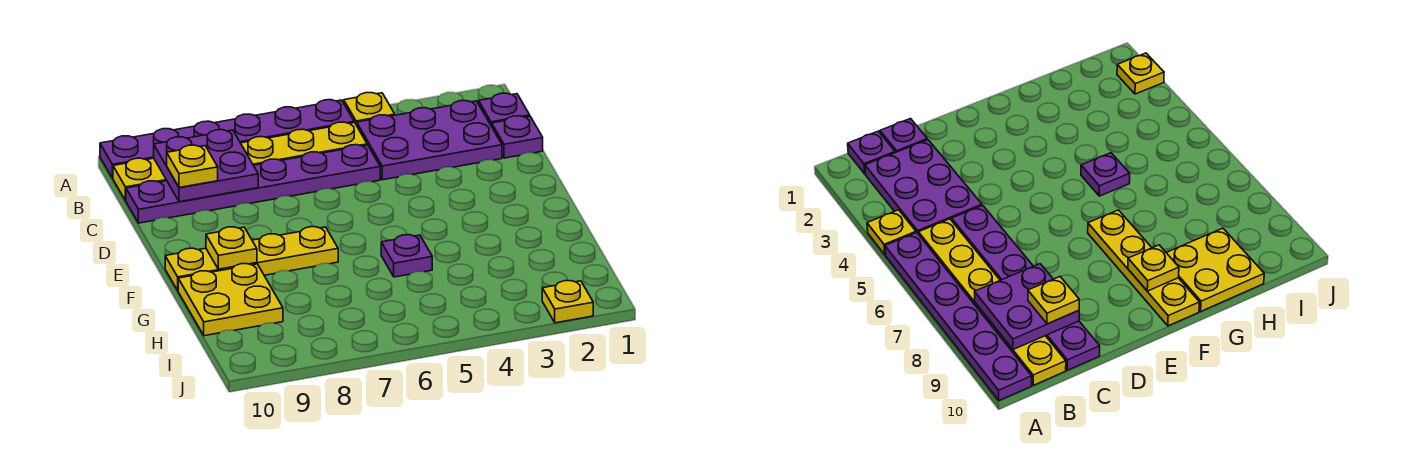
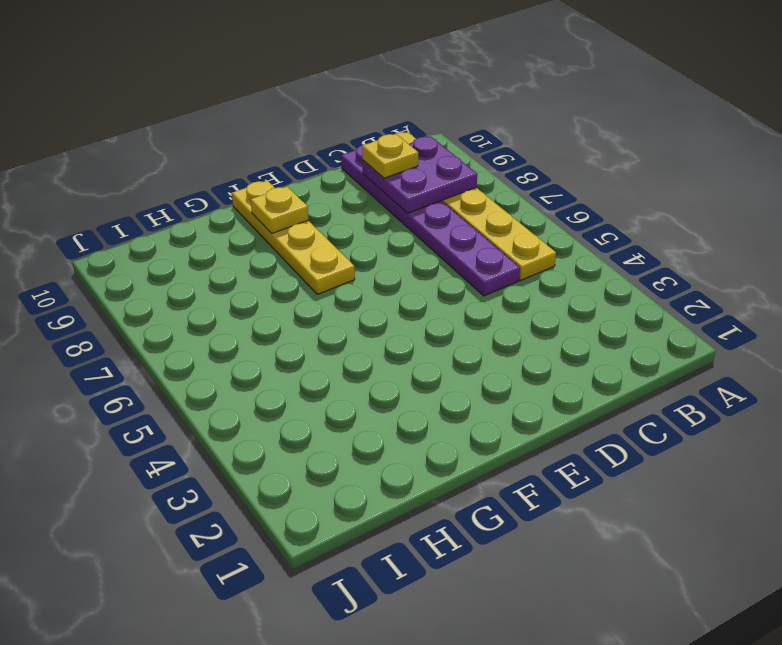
none -> yellow plate A4 level 1
none -> purple plate A5:A10 level 1
none -> purple plate B1 level 1

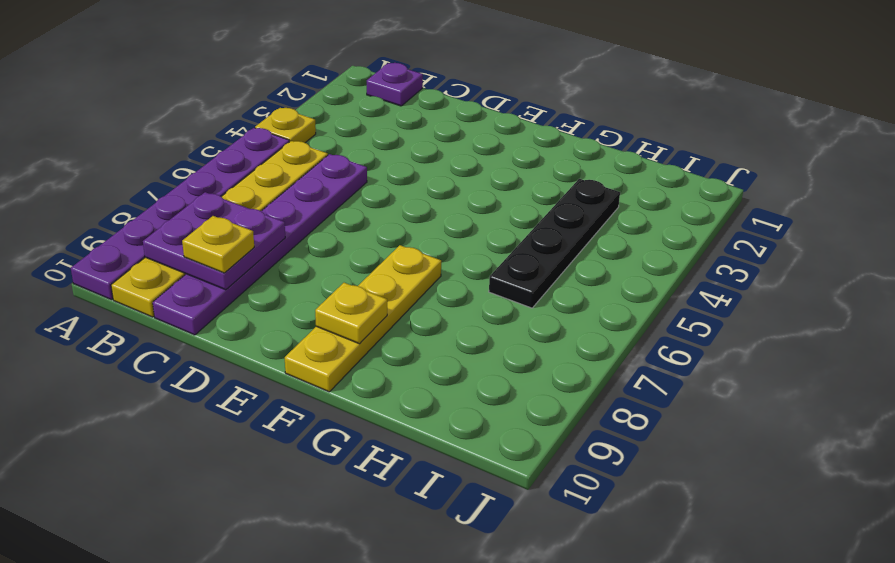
black plate H3:H6 level 1 -> none
none -> purple plate B2:C4 level 1
none -> purple plate C1 level 1
none -> purple plate G5 level 1

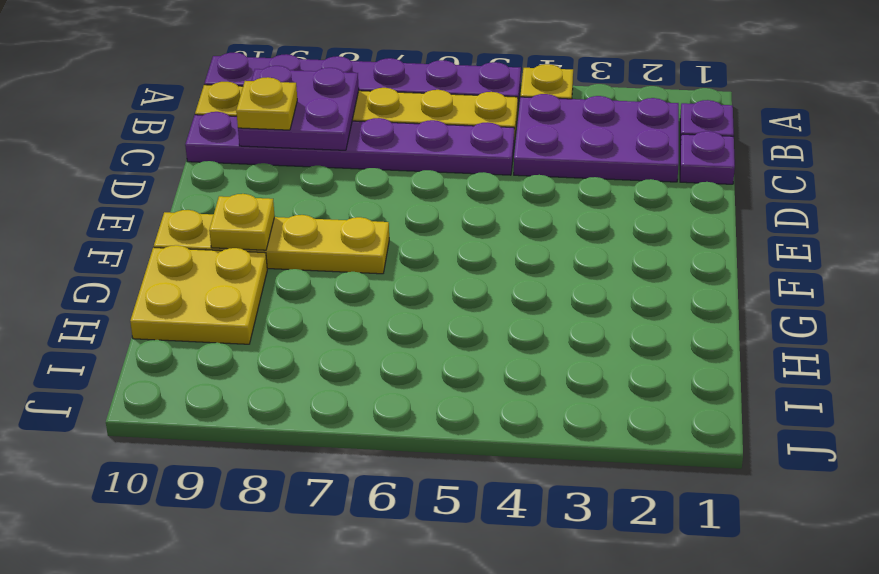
none -> purple plate G5 level 1
none -> yellow plate J2 level 1

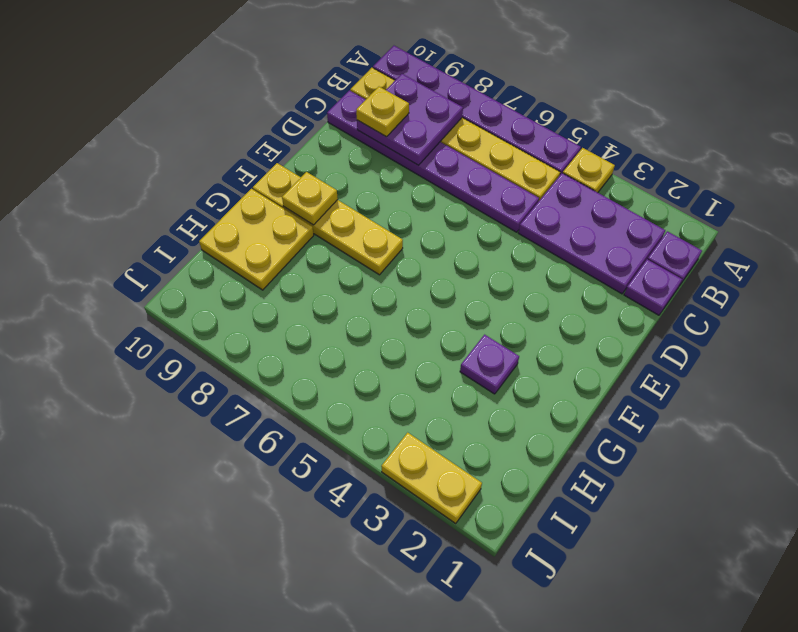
purple plate G3 level 1 -> purple plate G5 level 1
yellow plate J2:J3 level 1 -> yellow plate J2 level 1

